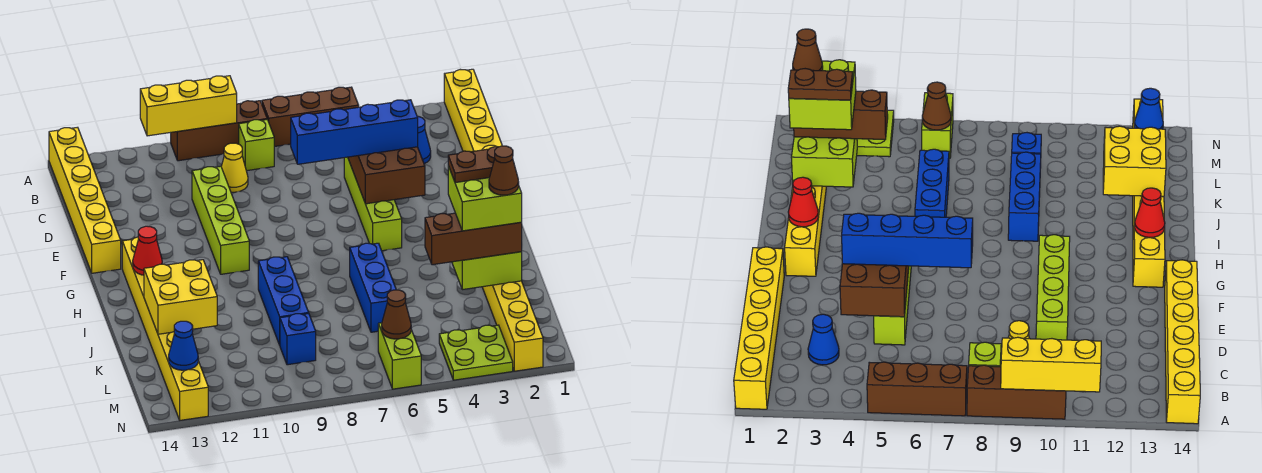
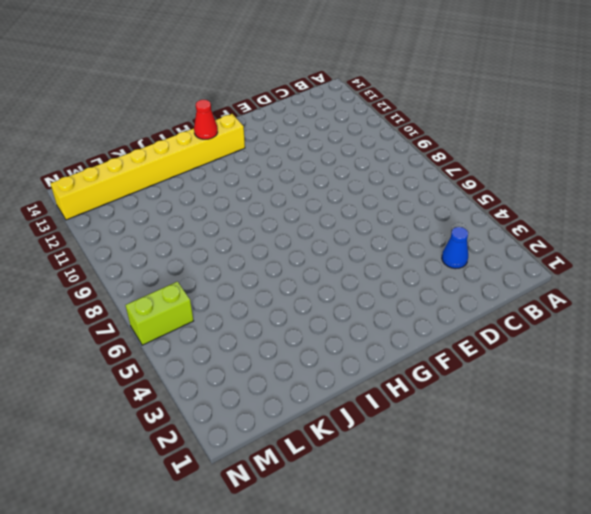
none -> yellow brick A1:F1 level 1
none -> brown brick A5:A7 level 1
none -> brown brick A8:A10 level 1

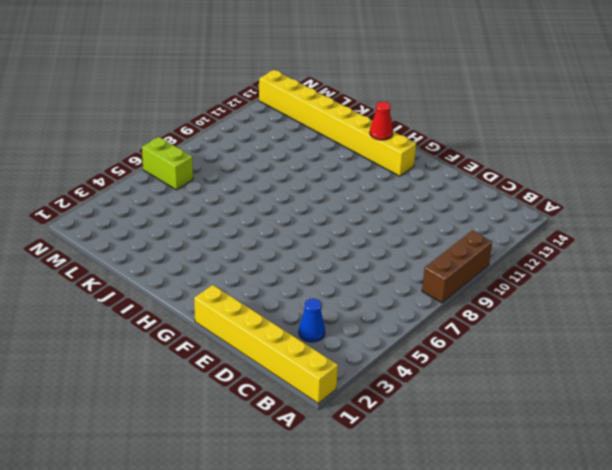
none -> brown brick A5:A7 level 1
none -> yellow brick A14:F14 level 1
none -> lime brick B8 level 1

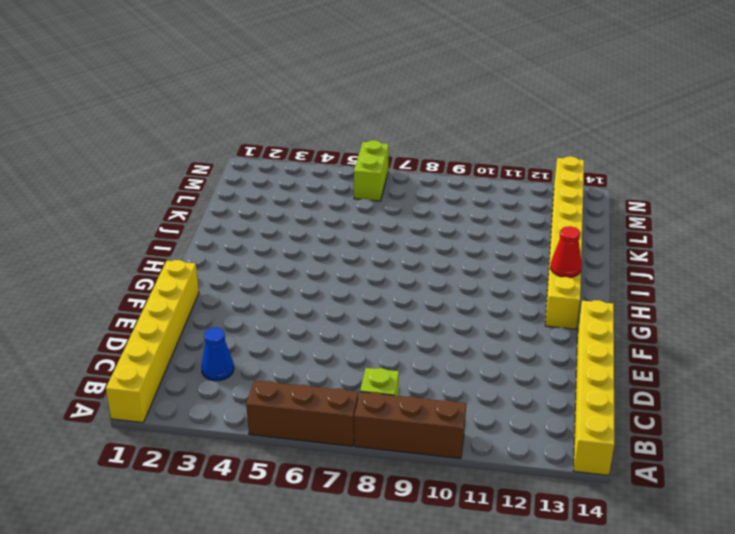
none -> yellow cone C9 level 1
none -> lime brick D5:G5 level 1
none -> lime brick D10:G10 level 1

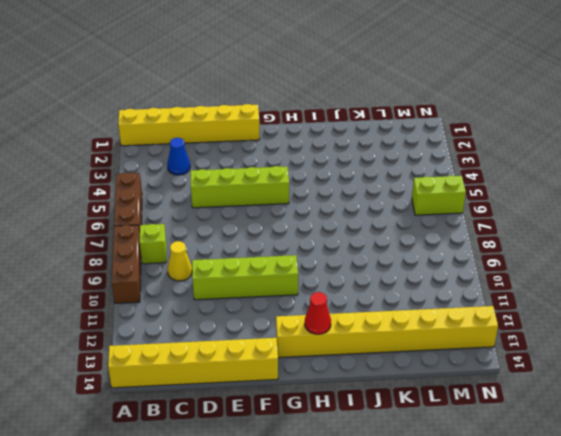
none -> yellow brick G2:N2 level 1
none -> blue brick I6:K6 level 1
none -> blue brick I9:K9 level 1

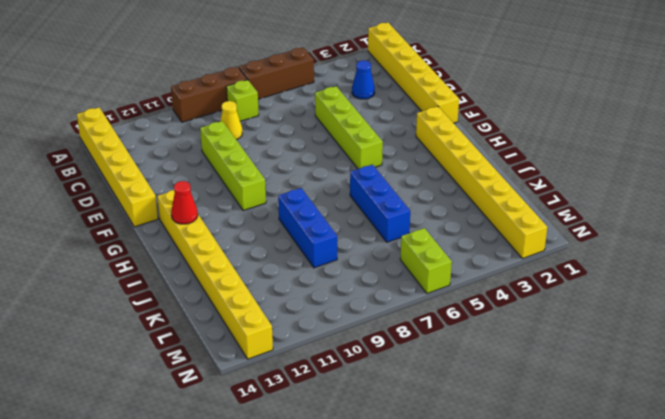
none -> blue brick L9 level 1
none -> lime plate M3:N4 level 1
none -> yellow brick A9:A11 level 2

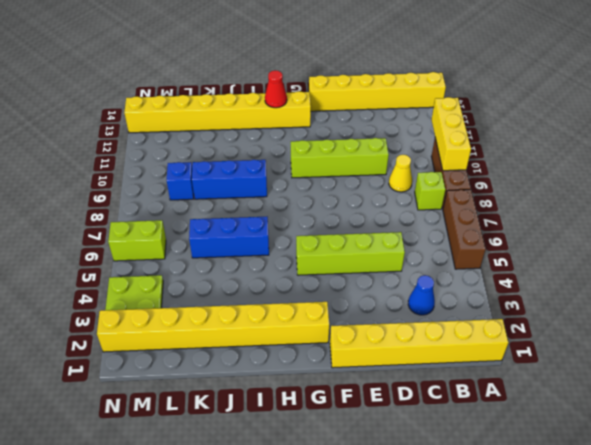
none -> brown brick D4:F5 level 2
none -> red cone H2 level 2
none -> lime brick J2:K3 level 2

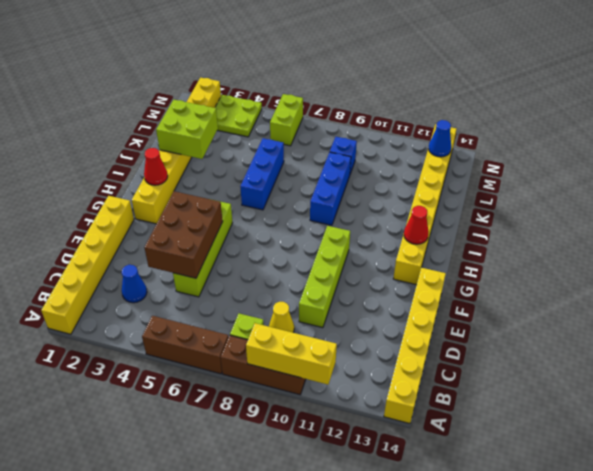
none -> yellow brick J12:K13 level 2
none -> brown cone M6 level 2
none -> blue brick E4:E7 level 3

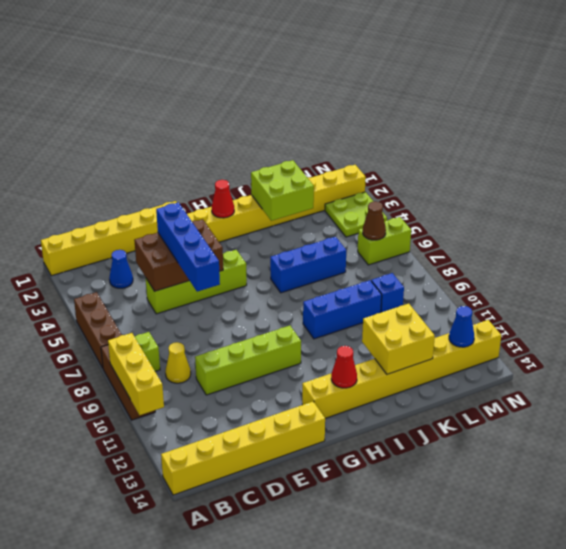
none -> brown brick K2:K4 level 3
none -> lime brick J2:K3 level 4
none -> brown plate J2:J3 level 5

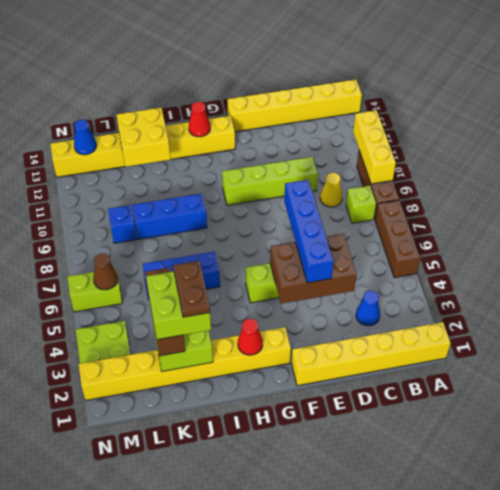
none -> brown cone K2 level 5

